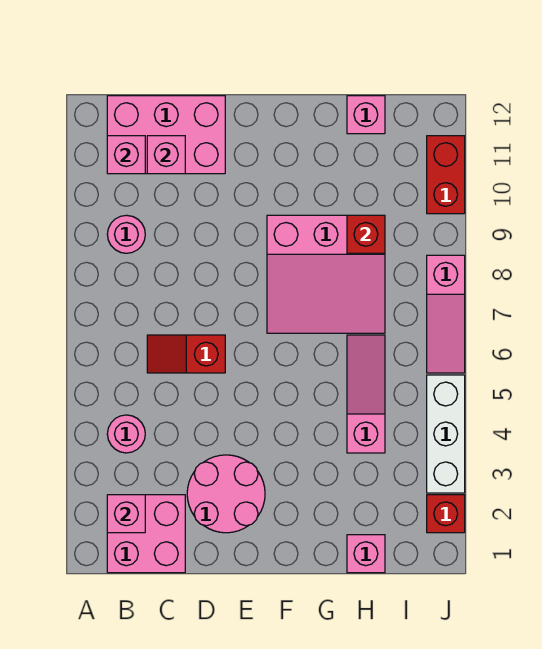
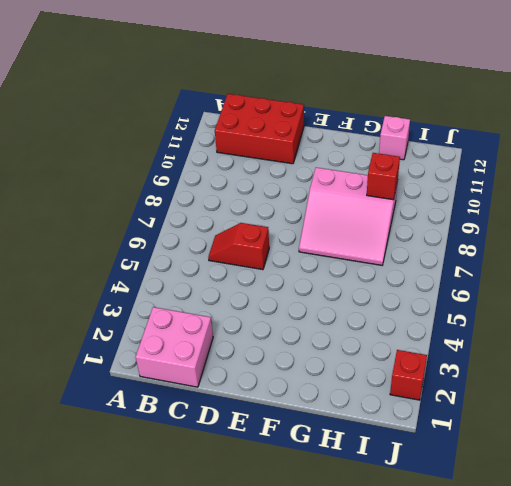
red brick B11:D12 level 1 -> pink brick B11:D12 level 1
none -> pink round brick B4 level 1
none -> pink round brick B9 level 1
none -> pink round brick D2:E3 level 1

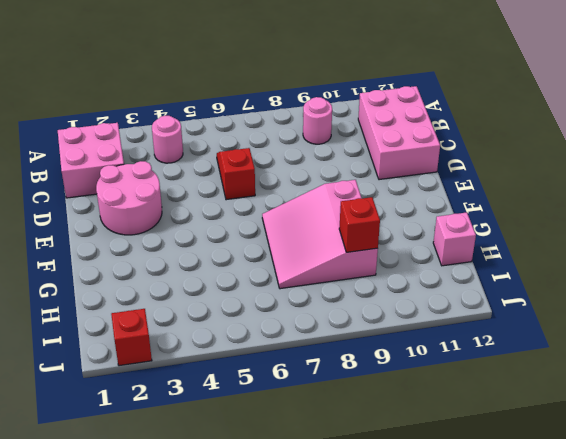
none -> pink brick H1 level 1
none -> pink slope H4:H6 level 1 top 4
none -> white brick J3:J5 level 1

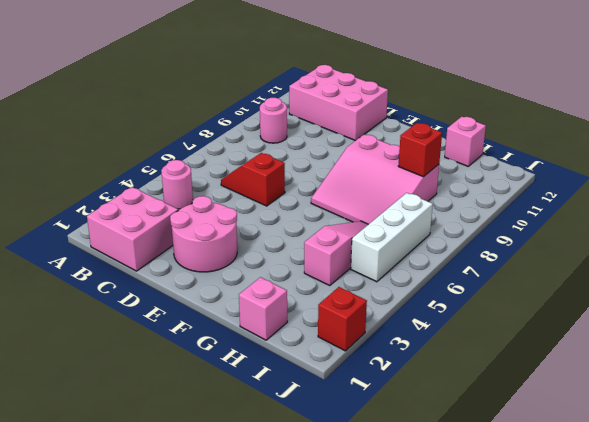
white brick I5:I7 level 1 -> white brick J3:J5 level 1
none -> pink slope J6:J8 level 1 top 8
none -> red brick J10:J11 level 1
none -> pink brick B2 level 2

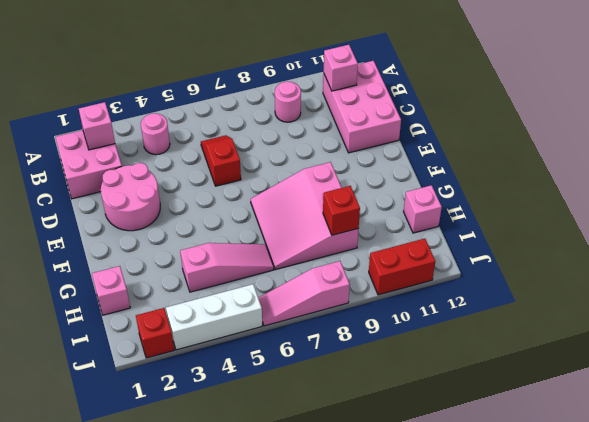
none -> pink brick C11 level 2

